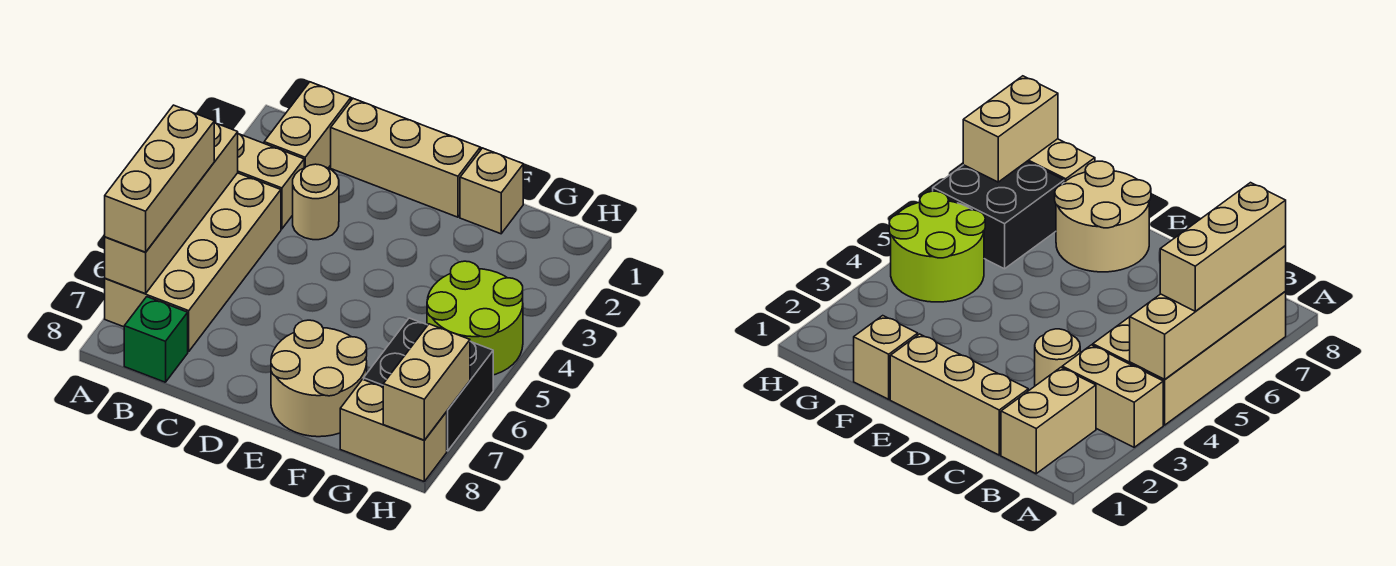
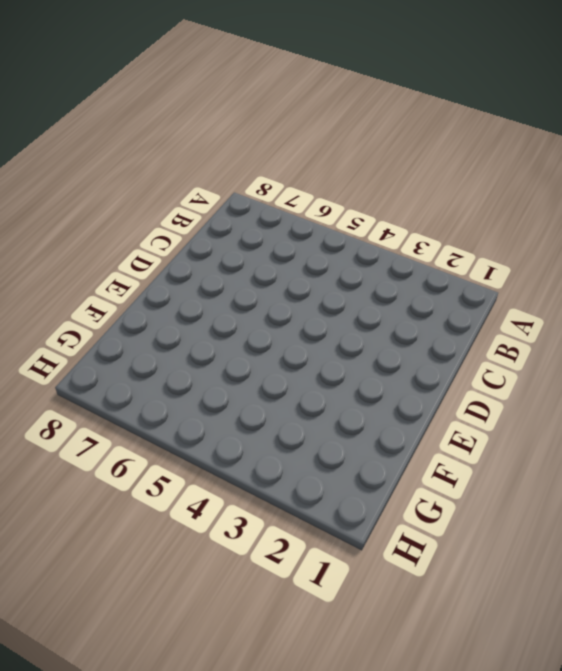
none -> tan brick A3:B3 level 1
none -> tan brick A4:B7 level 1
none -> tan brick B1:B2 level 1

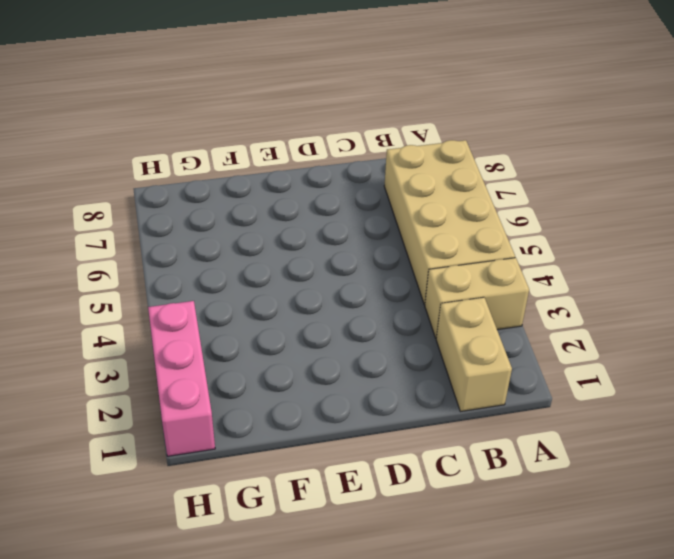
pink brick H1:H3 level 1 -> none
none -> green brick B8 level 1
none -> tan brick C1:E1 level 1
none -> tan round brick C3 level 1

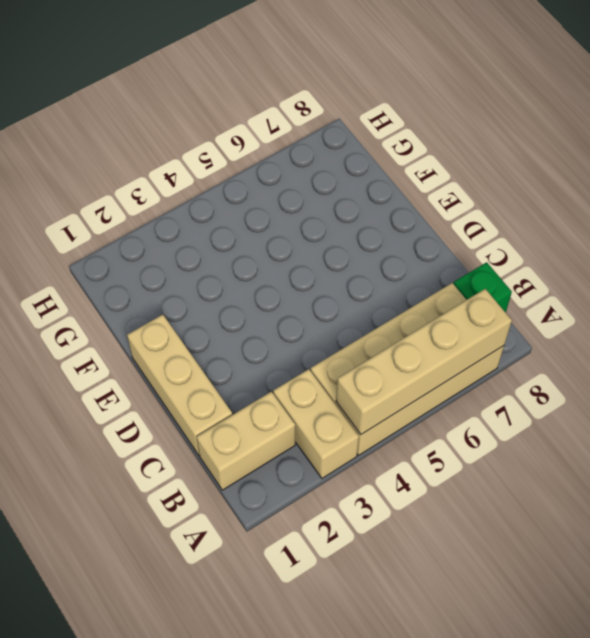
none -> tan round brick C3 level 1
none -> tan round brick E7:F8 level 1
none -> tan brick F1 level 1

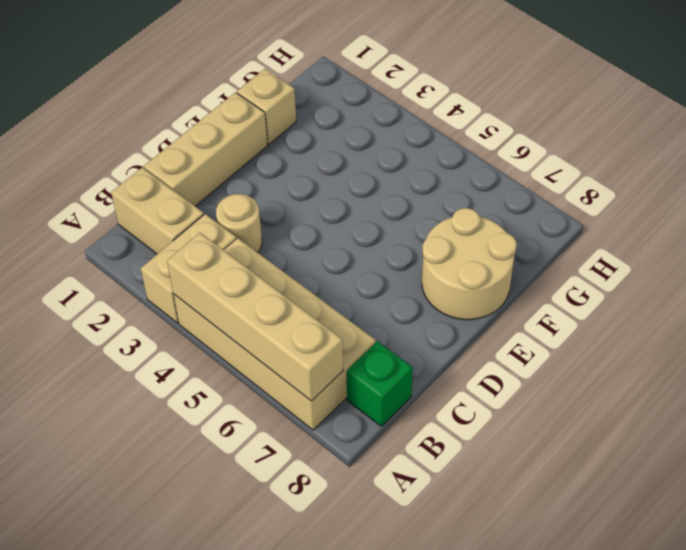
none -> lime round brick G4:H5 level 1
none -> black brick G6:H7 level 1
none -> tan brick G8:H8 level 1

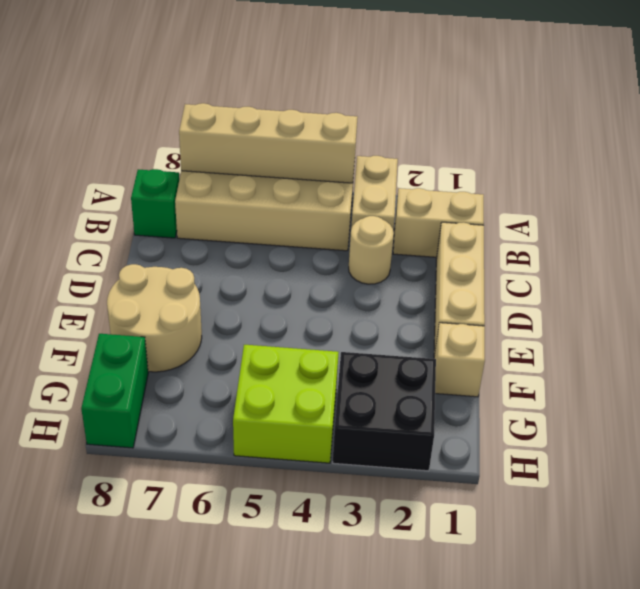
black brick G2:H3 level 1 -> black brick G6:H7 level 1
lime brick G4:H5 level 1 -> lime round brick G4:H5 level 1
green brick G8:H8 level 1 -> tan brick G8:H8 level 1
none -> tan brick H7:H8 level 2
none -> tan brick A5:A7 level 3

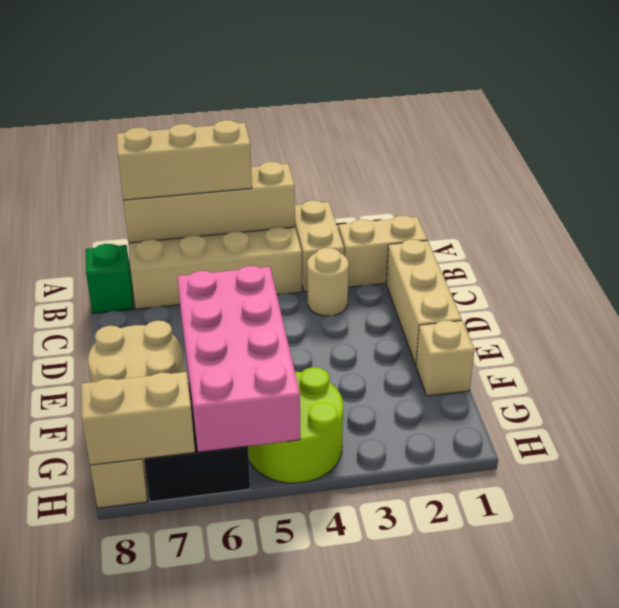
pink brick E5:H6 level 2 -> none

